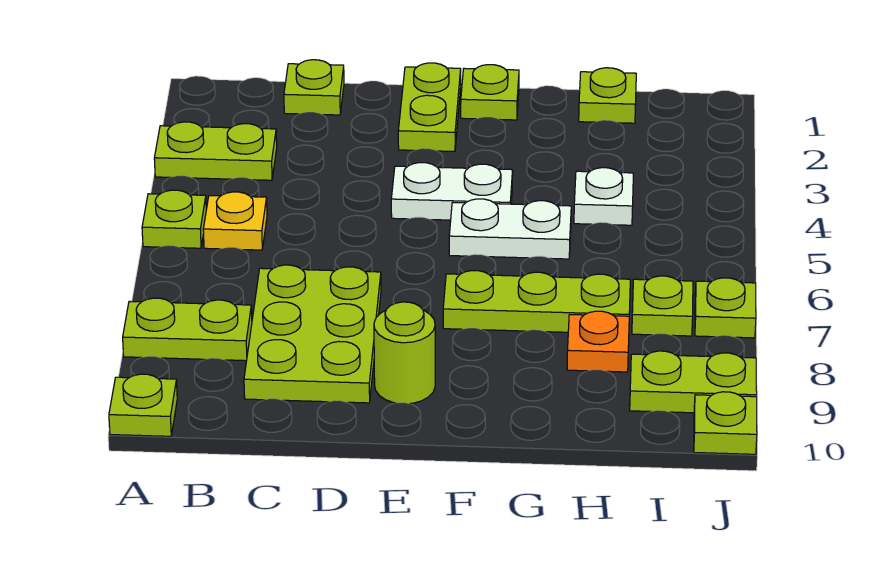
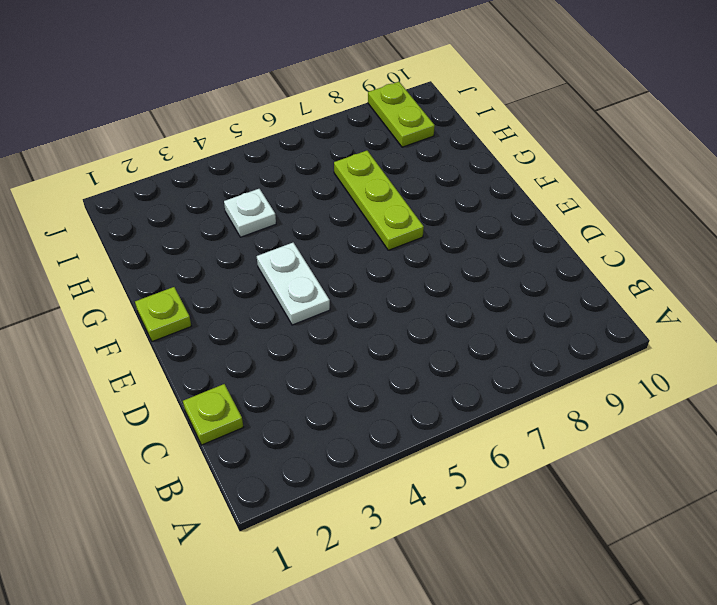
none -> lime plate A3:B3 level 1
none -> lime plate A5 level 1
none -> lime plate A8:B8 level 1

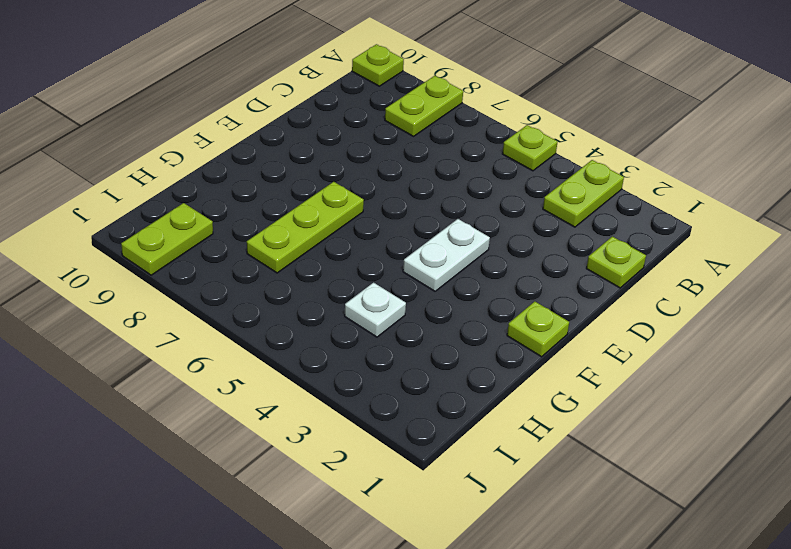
none -> yellow plate B5 level 1
none -> lime plate C7:D9 level 1
none -> lime plate E1:E2 level 1

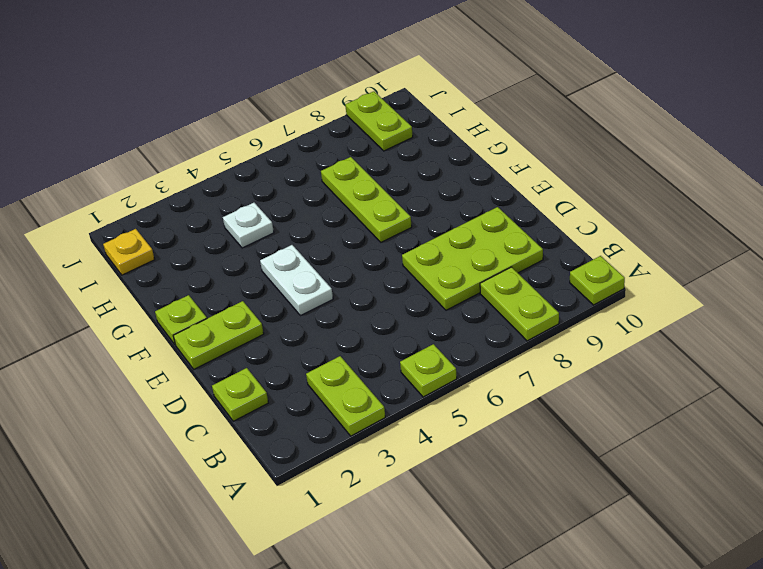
yellow plate I1 level 1 -> yellow plate B5 level 1
none -> lime round brick E9 level 1
none -> white plate F5:G5 level 1
none -> lime plate H1 level 1

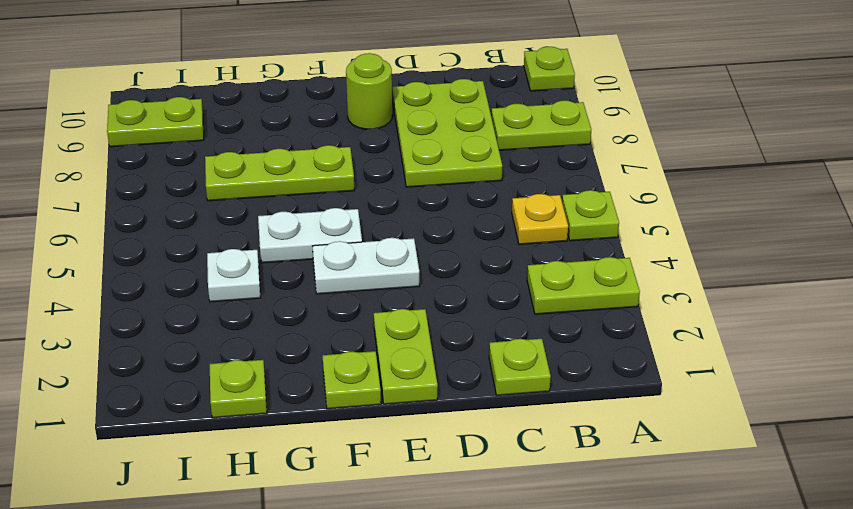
none -> orange plate H8 level 1
none -> lime plate I7 level 1
none -> lime plate J7 level 1

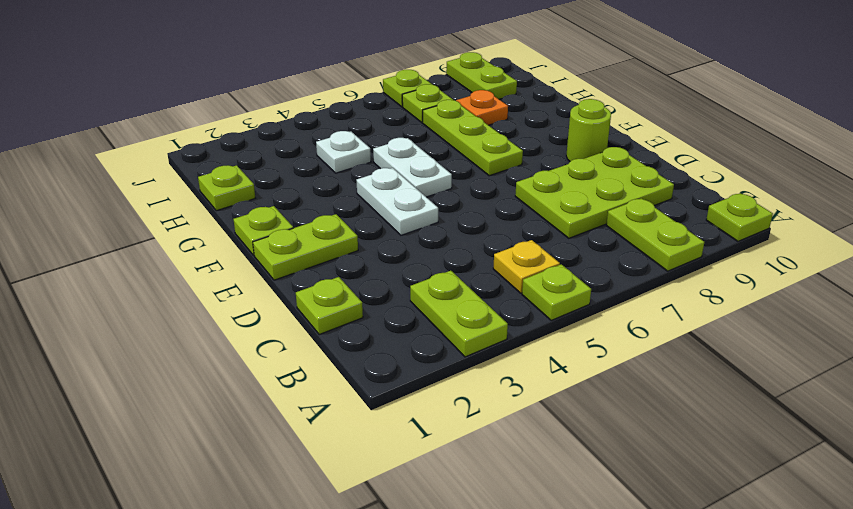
none -> lime plate J10 level 1

